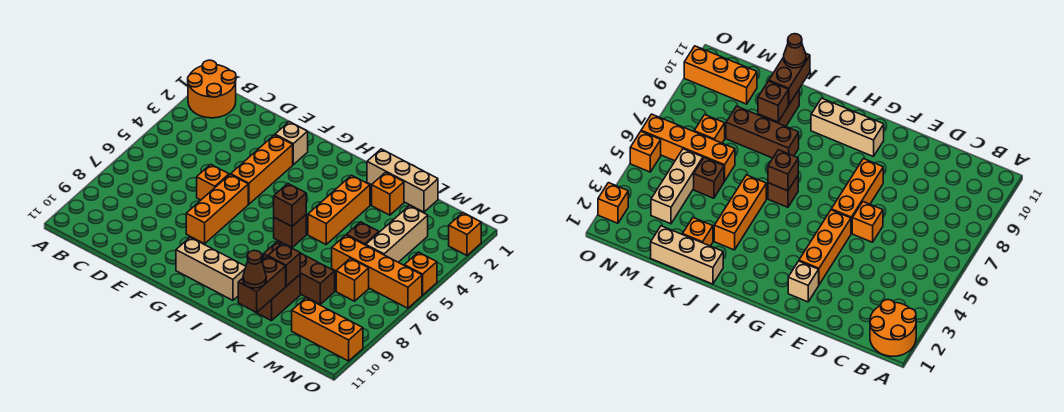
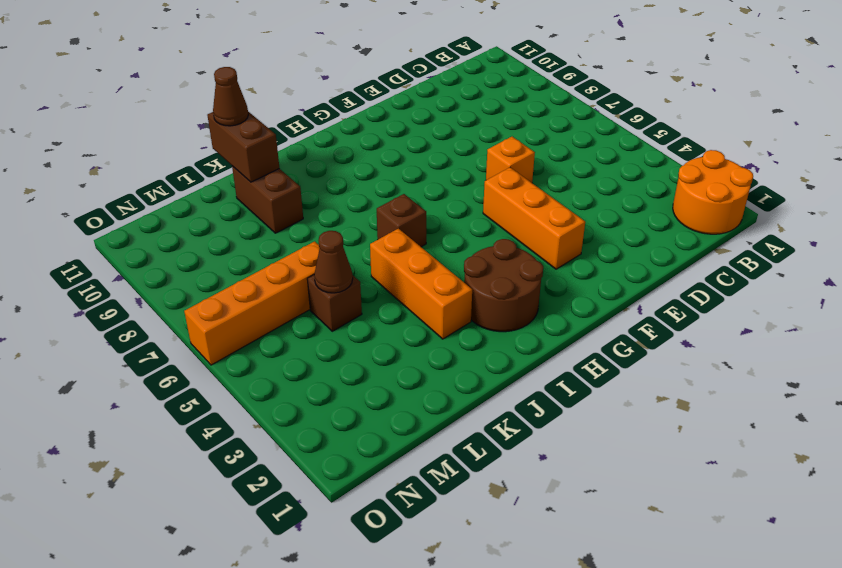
brown round brick H2:I3 level 1 -> none
brown cone L5 level 2 -> none
none -> tan brick F2 level 1
none -> orange brick F6:F8 level 1
none -> tan brick G10:I10 level 1

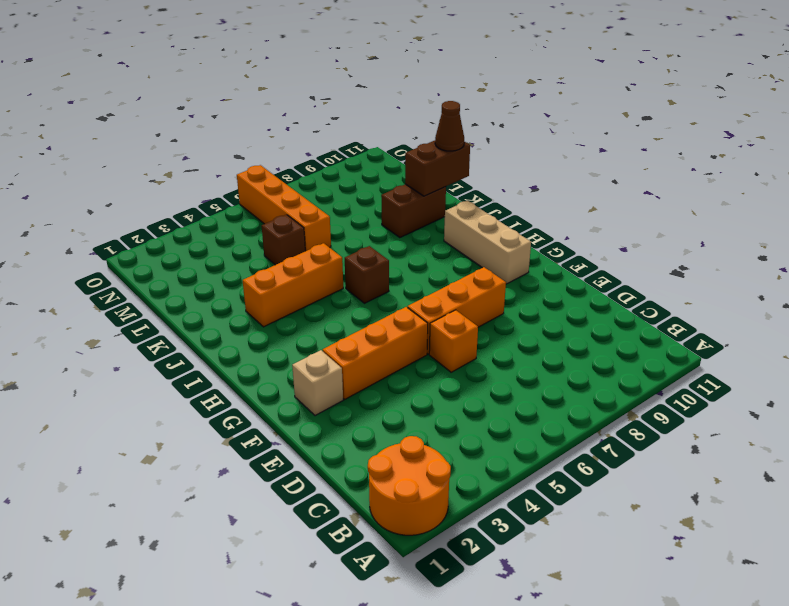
none -> tan brick J1:L1 level 1
none -> brown brick J8:L8 level 1
none -> orange brick K2 level 1

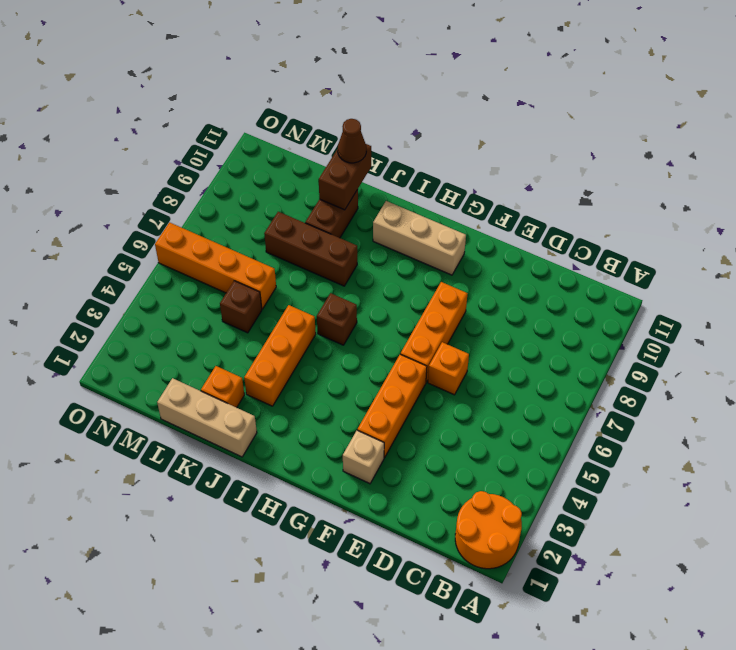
none -> tan brick M3:M5 level 1
none -> orange brick M7 level 1
none -> orange brick M10:O10 level 1

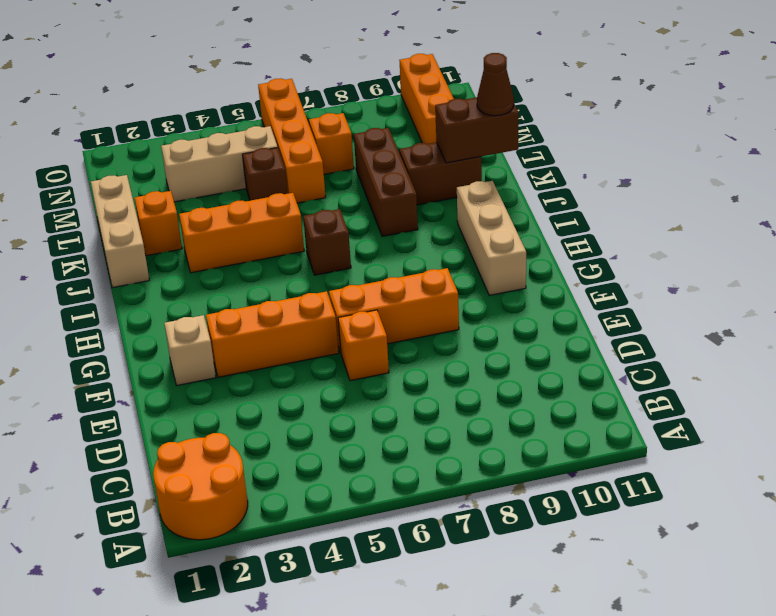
none -> orange brick O2 level 1
none -> orange brick O5 level 1
none -> brown brick I6 level 2

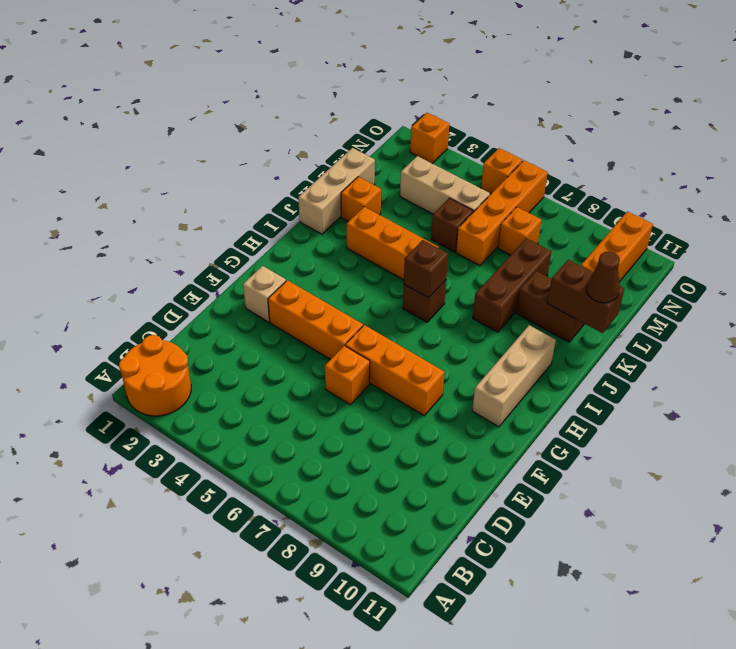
none -> brown brick K9 level 2

